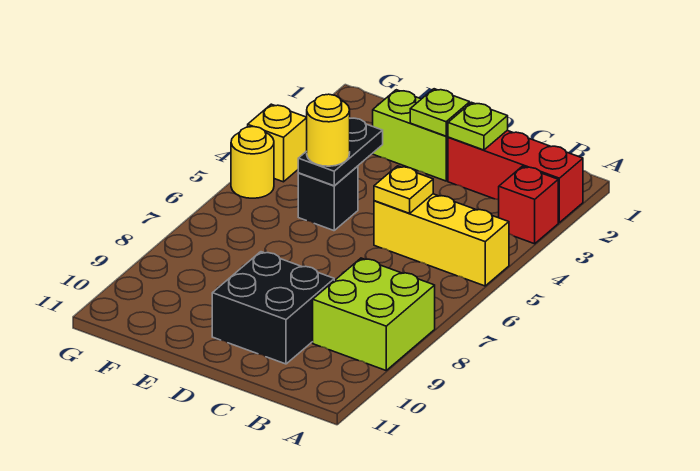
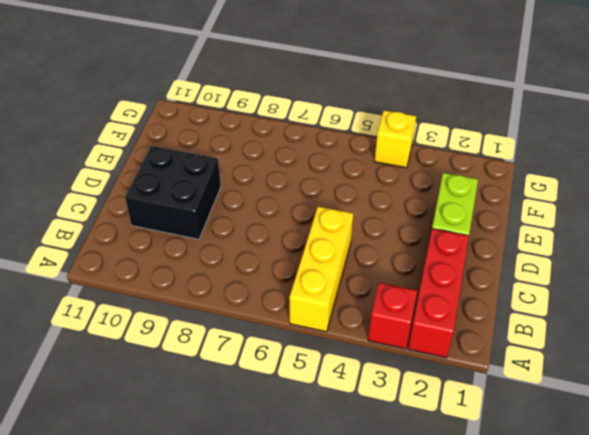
none -> lime brick A8:B9 level 1
none -> black brick E5 level 1
none -> yellow round brick G5 level 1

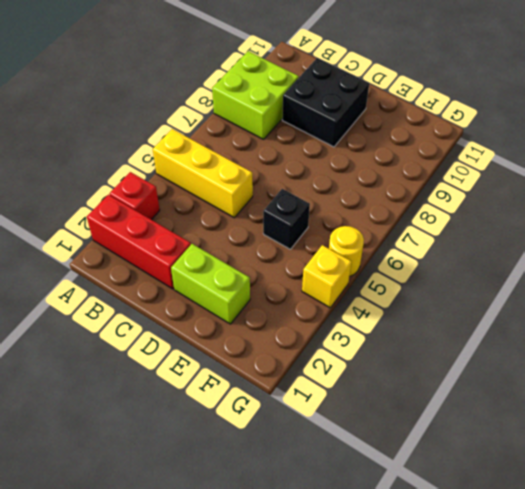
none -> lime plate C2 level 2
none -> yellow plate C5 level 2
none -> lime plate D2 level 2

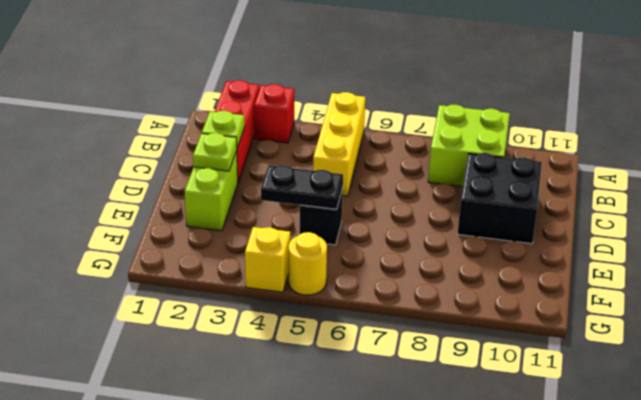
none -> yellow plate C5 level 2
none -> yellow round brick E5 level 3

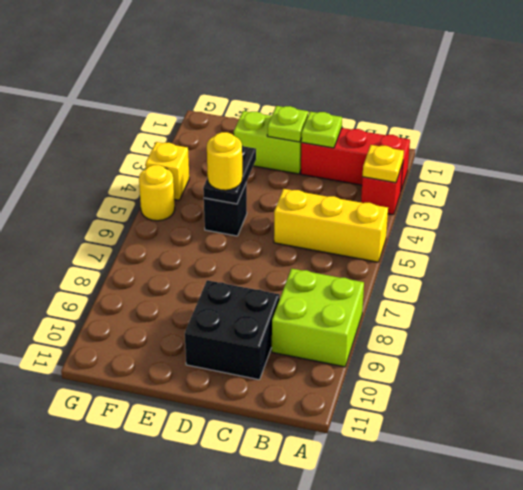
yellow plate A3 level 2 -> yellow plate C5 level 2

